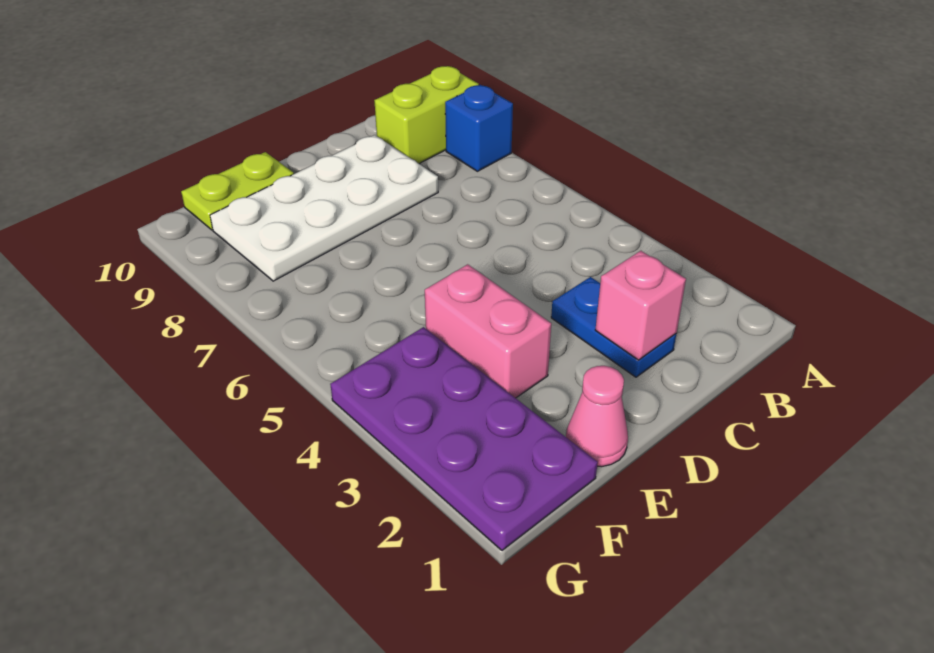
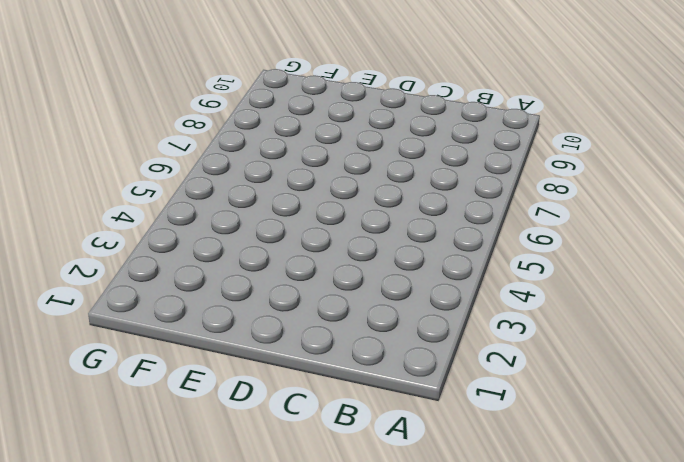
none -> blue brick A8 level 1
none -> lime brick A9:B9 level 1

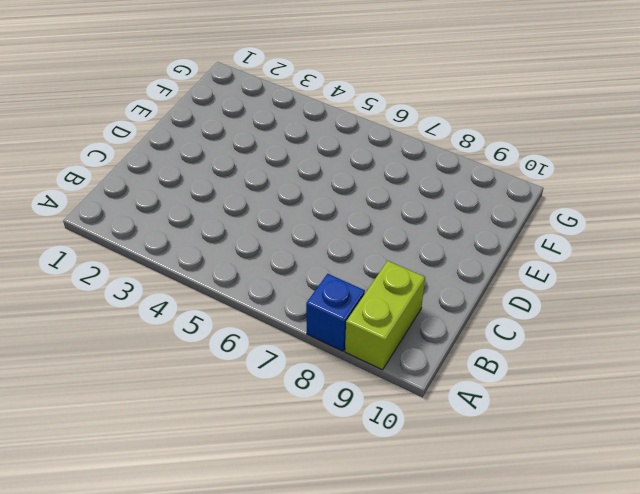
none -> blue plate C2:C3 level 1
none -> white plate C8:F9 level 1

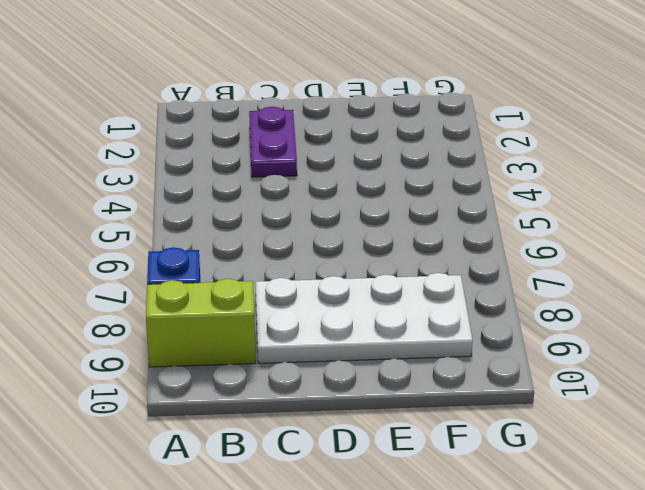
purple plate C2:C3 level 1 -> blue plate C2:C3 level 1
none -> pink cone E1 level 1
none -> pink brick E3:E4 level 1

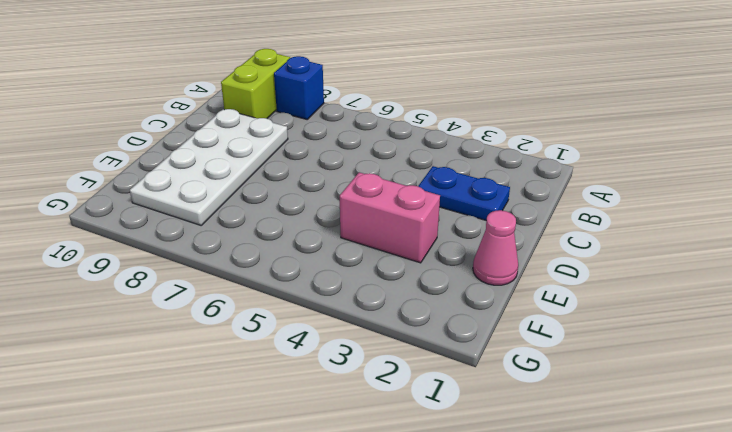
none -> lime plate E10:F10 level 1
none -> purple plate F1:G4 level 1

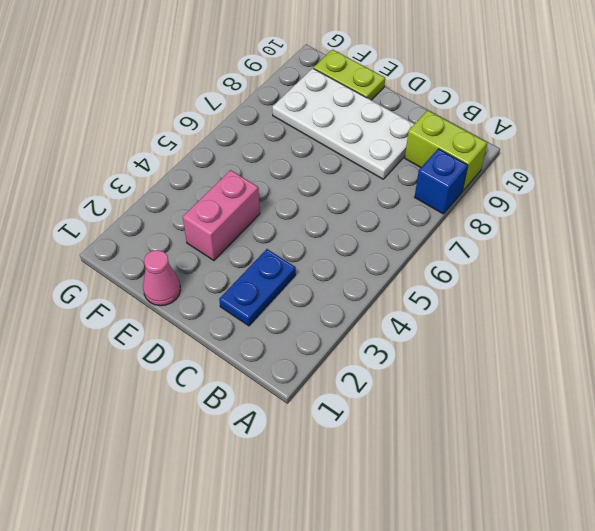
none -> purple plate F1:G4 level 1
none -> pink brick C2 level 2

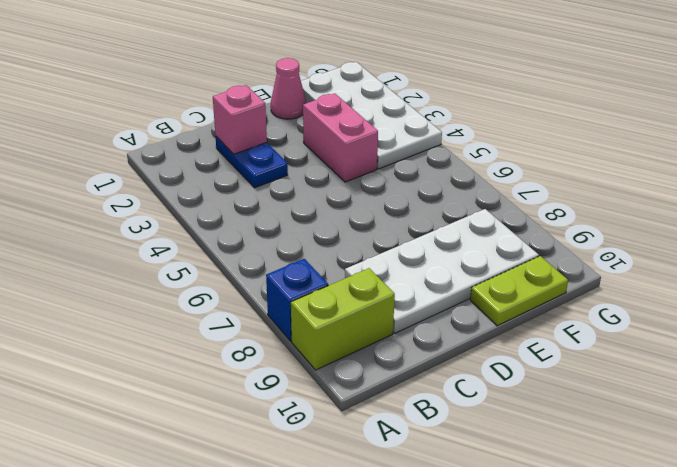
white plate F1:G4 level 1 -> purple plate F1:G4 level 1

